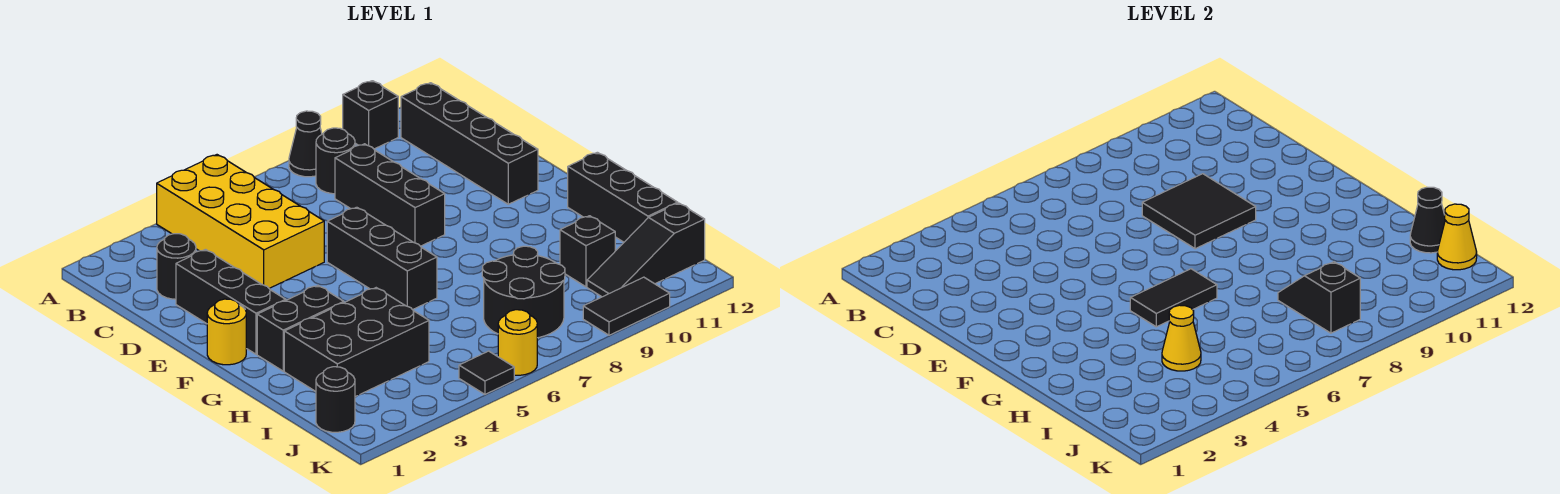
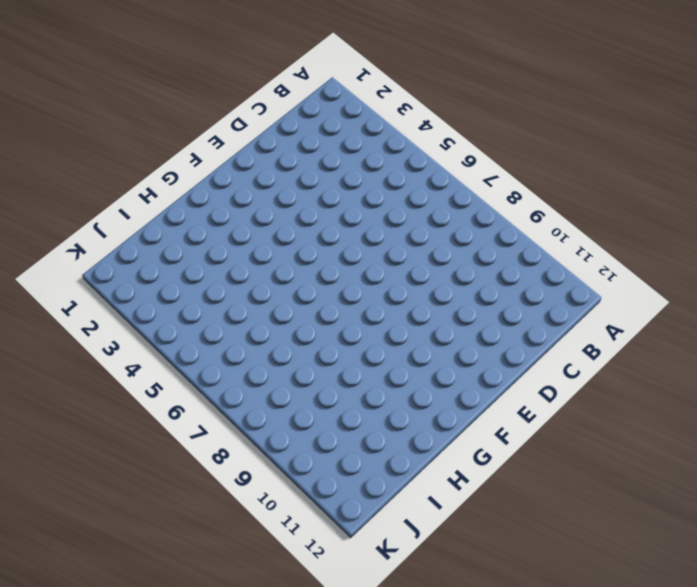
none -> yellow brick A4:D5 level 1
none -> black cone A8 level 1
none -> black brick A10 level 1

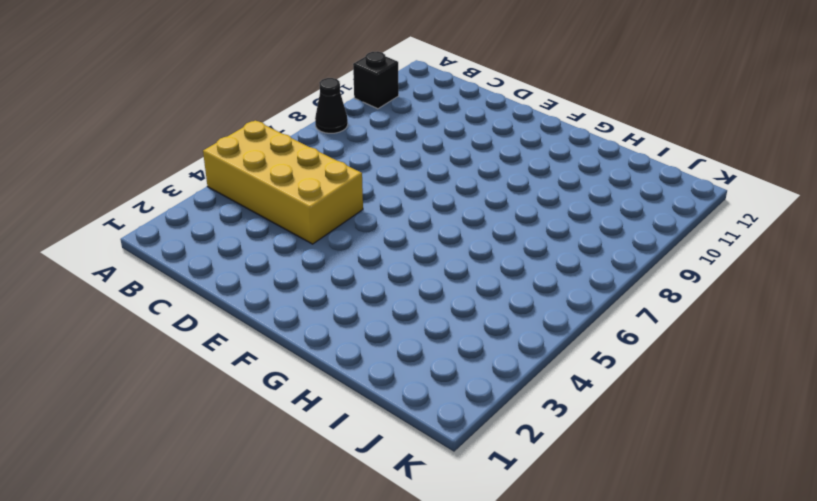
none -> black round brick B8 level 1
none -> black brick B11:E11 level 1
none -> black round brick C2 level 1

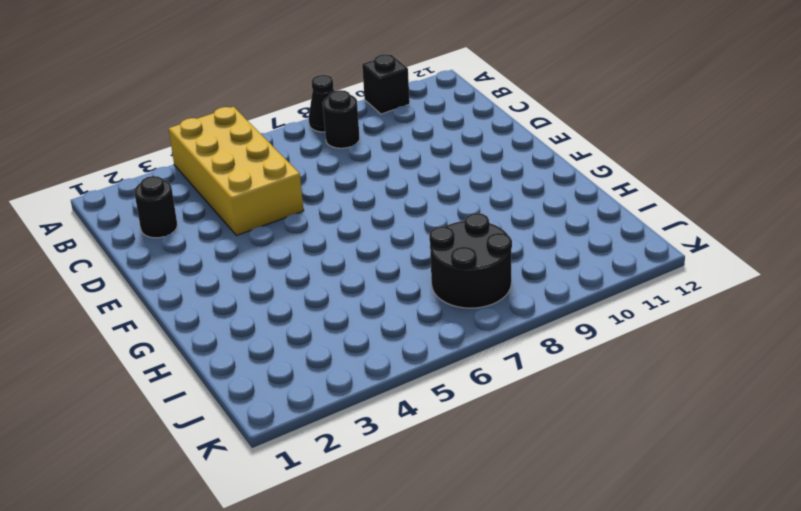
none -> black brick B11:E11 level 1
none -> black brick C8:E8 level 1
none -> black brick D2:F2 level 1

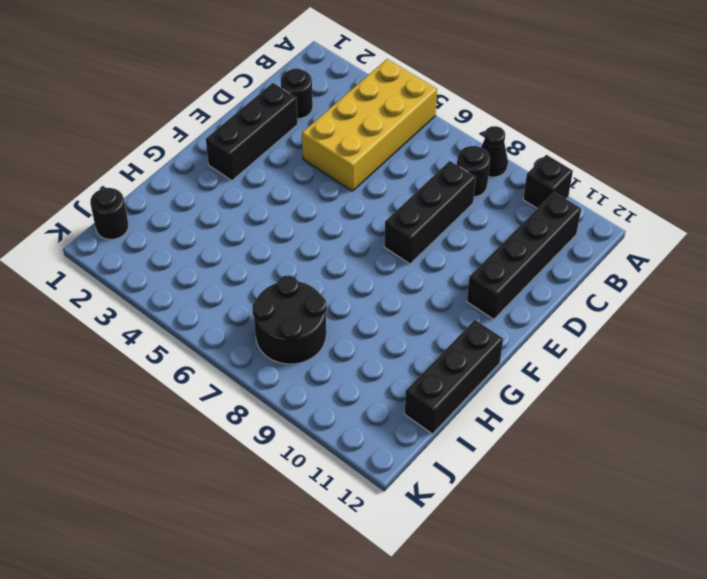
none -> black brick E6:G6 level 1
none -> yellow round brick F1 level 1
none -> black brick G2:G3 level 1

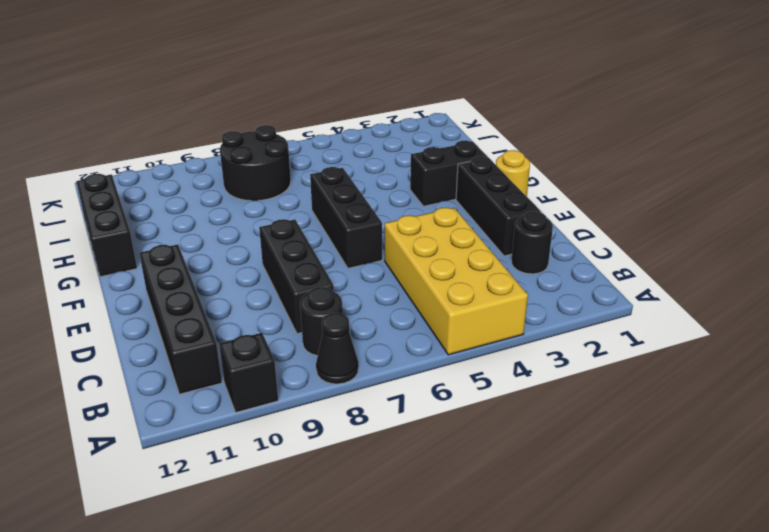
none -> black brick H2:I4 level 1
none -> black brick I10 level 1
none -> black round brick J1 level 1

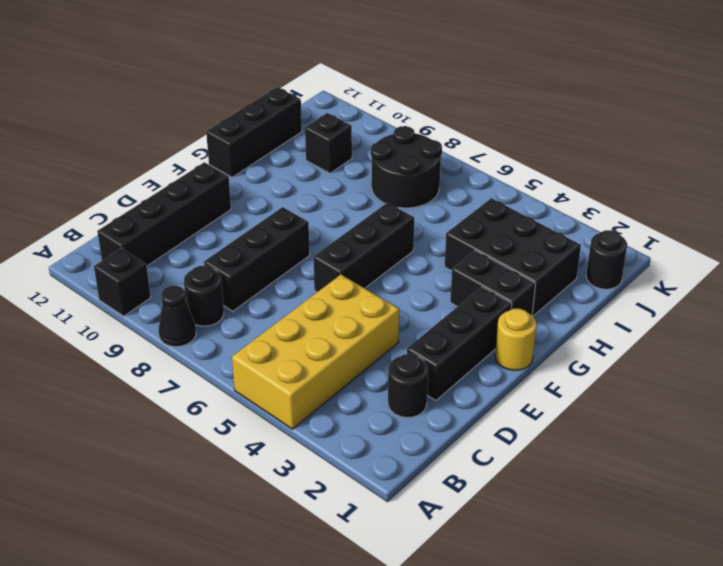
none -> black slope J10:J12 level 1 top 12
none -> black tile K5 level 1
none -> yellow round brick K6 level 1

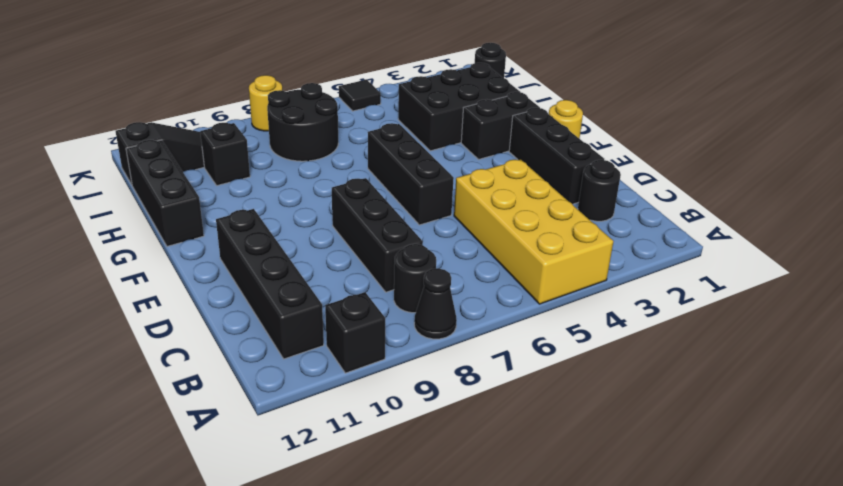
yellow round brick K8 level 1 -> yellow round brick K6 level 1
none -> black tile K9:K10 level 1
none -> black tile D8:E9 level 2
none -> black tile G5:G6 level 2

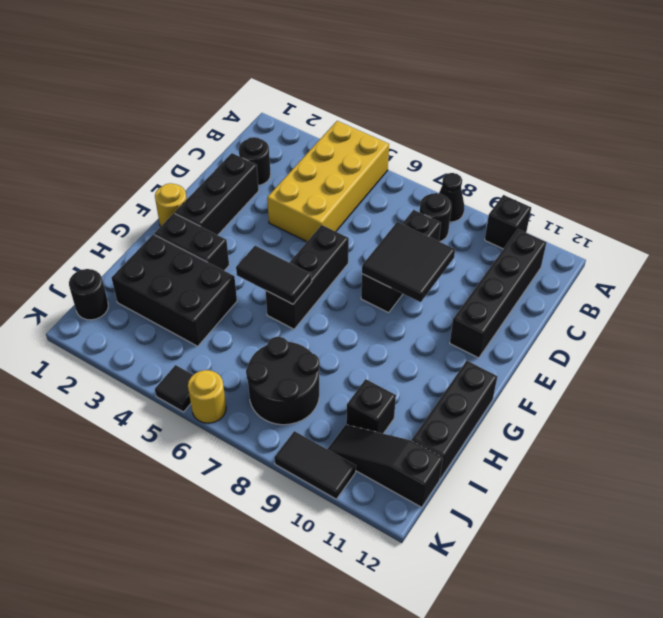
none -> yellow cone I4 level 2
none -> black slope I8:J8 level 2 top J
none -> black cone I12 level 2

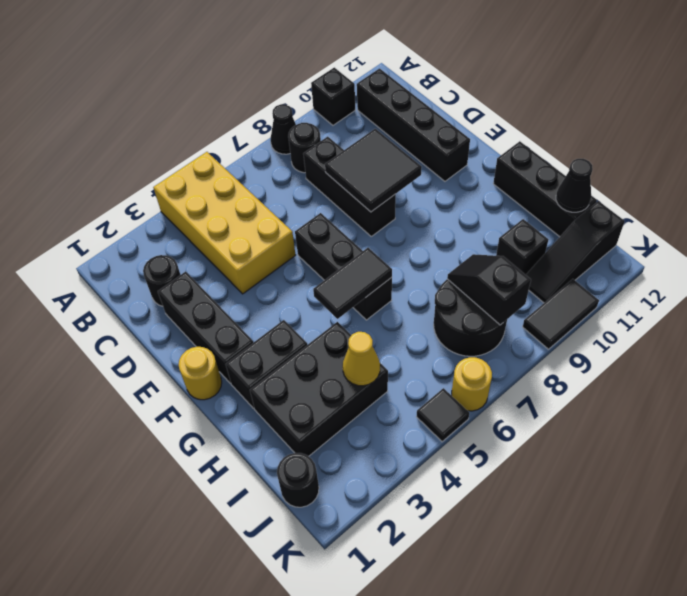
none -> yellow cone J12 level 2

